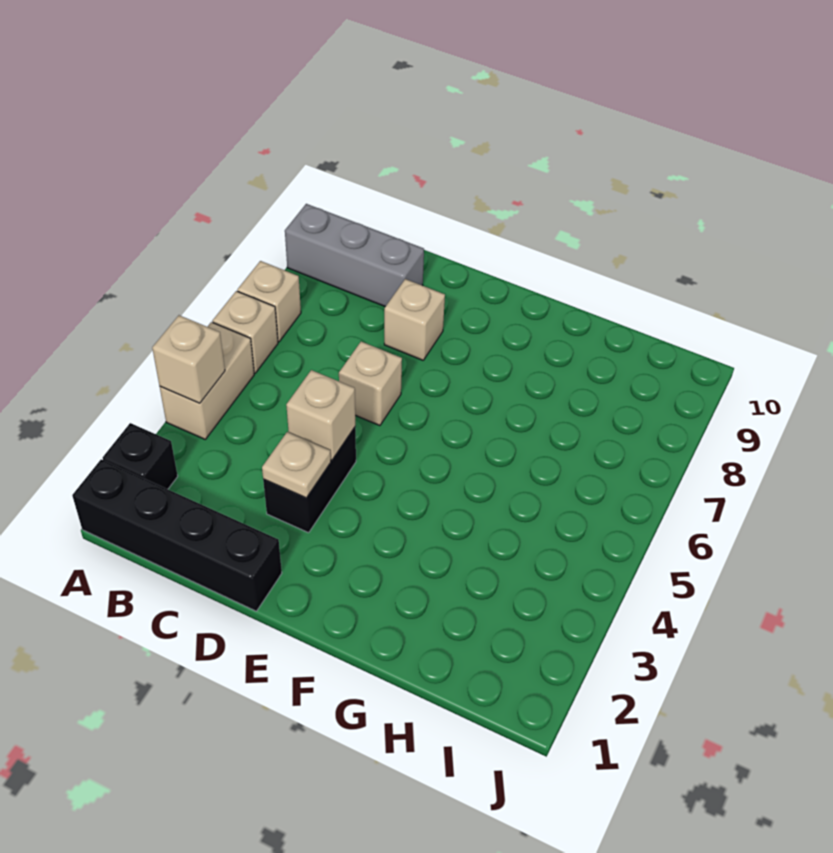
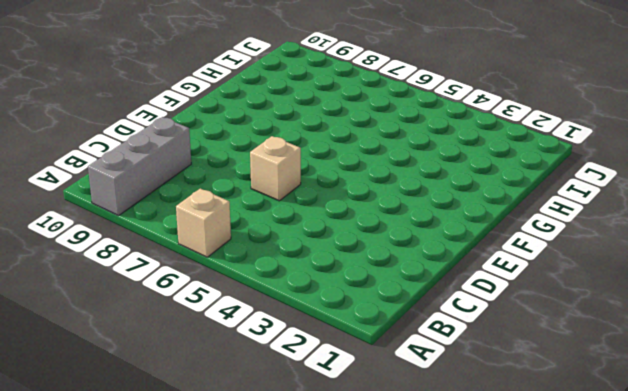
none -> black brick A1:D1 level 1
none -> black brick A2 level 1
none -> tan brick A4:A5 level 1

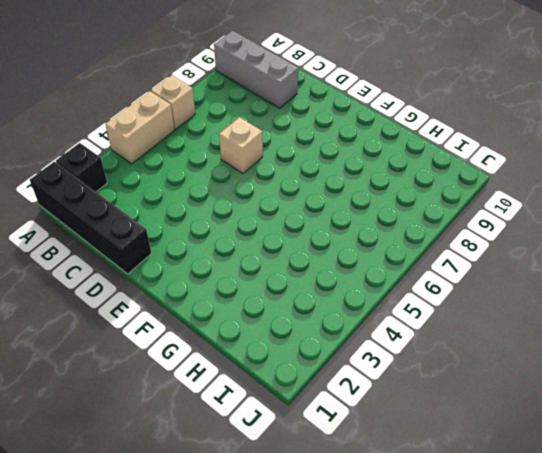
none -> tan brick A7 level 1
none -> black brick D3:D4 level 1
none -> tan brick D8 level 1

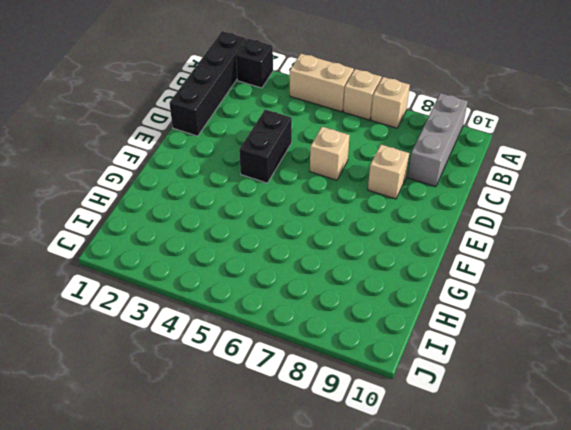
black brick D4:E4 level 1 -> black brick D3:D4 level 1
none -> tan brick A4 level 2
none -> tan plate D3 level 2
none -> tan brick D4 level 2

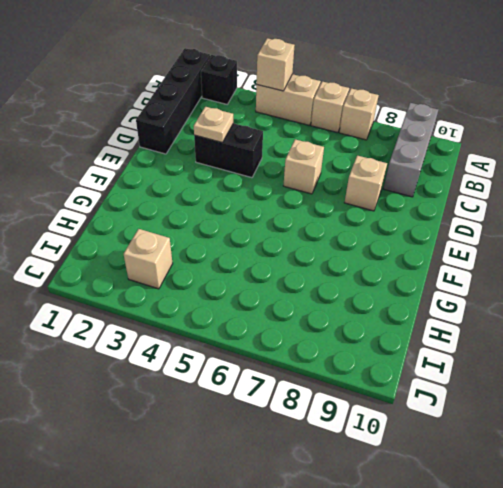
tan brick I3 level 1 -> tan brick D4 level 2

